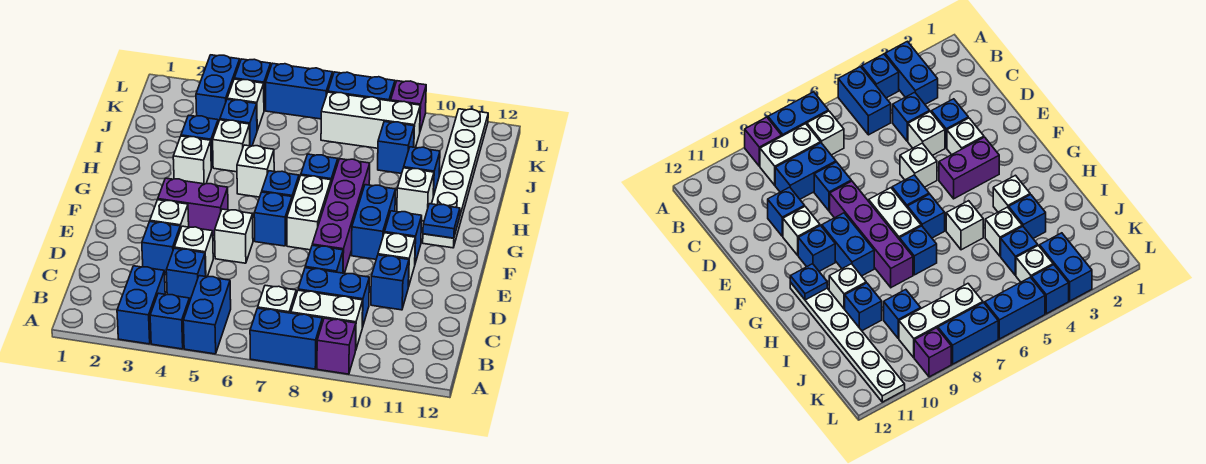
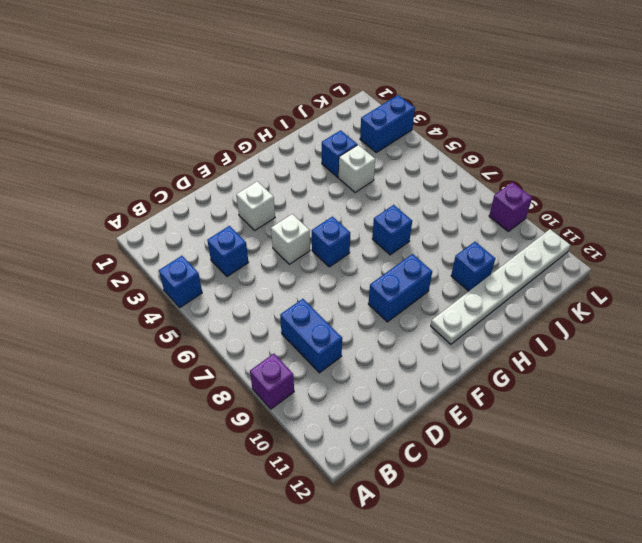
none -> blue brick A3:B3 level 1
none -> blue brick A5:B5 level 1
none -> blue brick A7:A8 level 1
none -> white brick B7 level 1

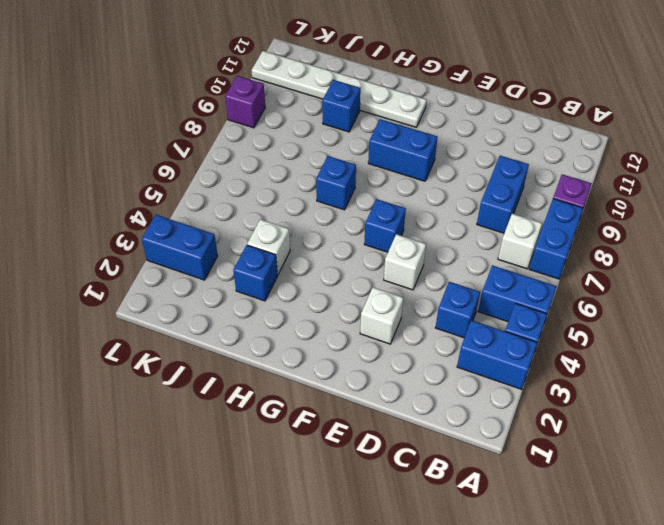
none -> white brick B8:B9 level 1
none -> blue brick D3 level 1
none -> white brick D4 level 1
none -> blue brick D8 level 1

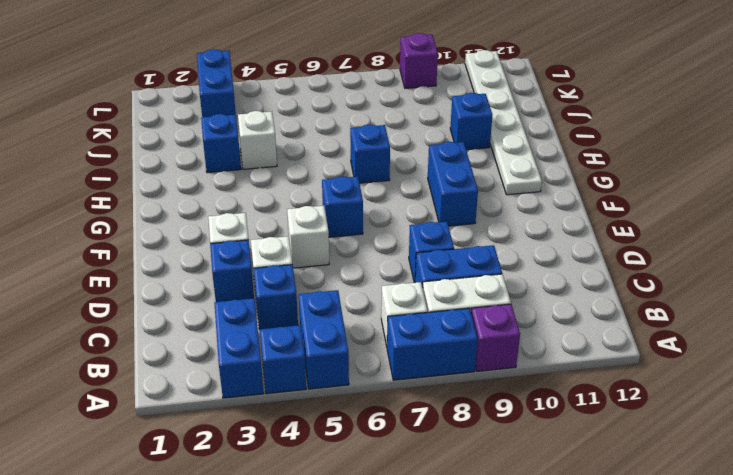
none -> blue brick D10 level 1
none -> purple brick E8:H8 level 1
none -> white brick E10 level 1
none -> purple brick F3:F4 level 1

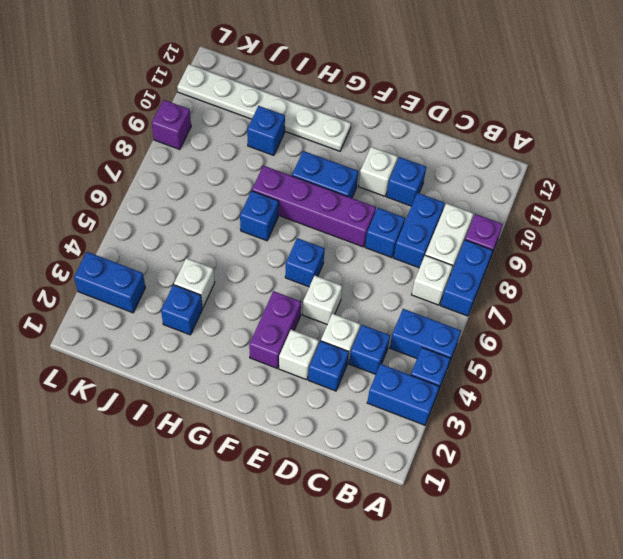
none -> white brick F7:G7 level 1
none -> blue brick F10 level 1
none -> blue brick G6 level 1
none -> white brick H3 level 1

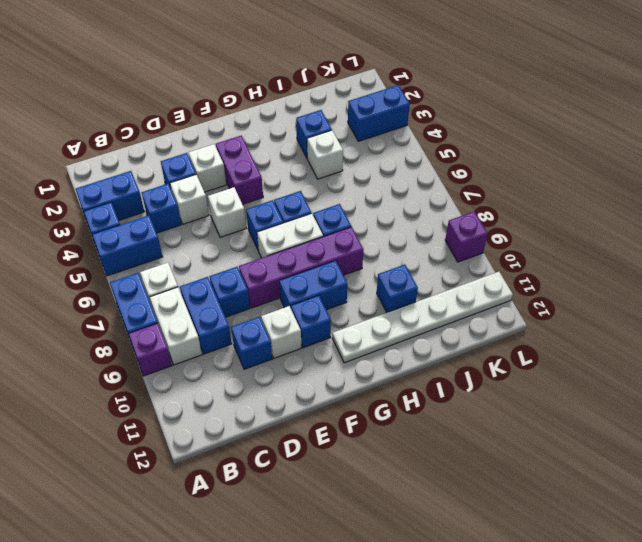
none -> white brick H3 level 1
none -> white brick H5 level 1
none -> white brick H10 level 1
none -> blue brick J4 level 1

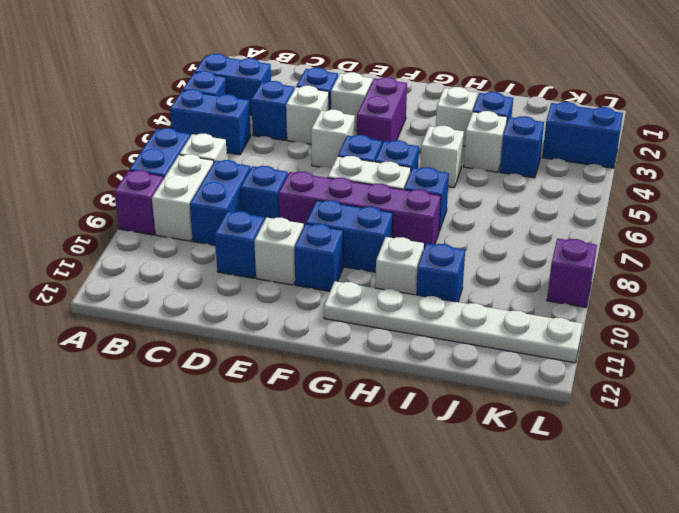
none -> blue brick J9 level 1
none -> white brick K4 level 1
none -> white brick K7:K9 level 1
none -> blue brick L4 level 1

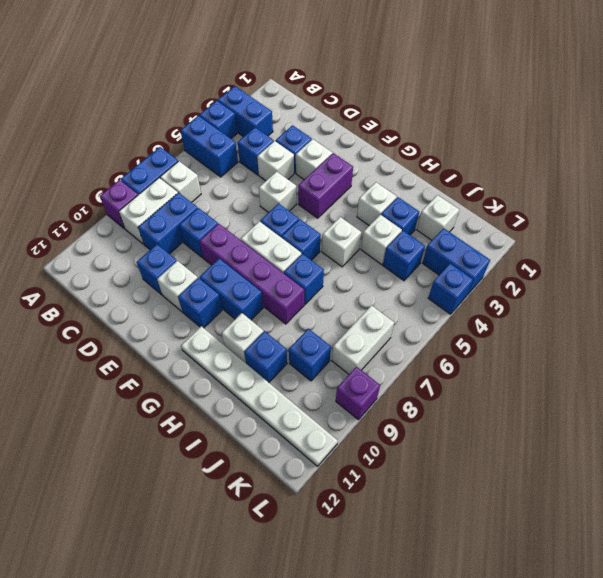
white brick J2 level 1 -> white brick K4 level 1
white brick K7:K8 level 1 -> white brick K7:K9 level 1
none -> blue brick L5:L6 level 1
none -> blue brick L7:L8 level 1
none -> blue plate G11 level 2

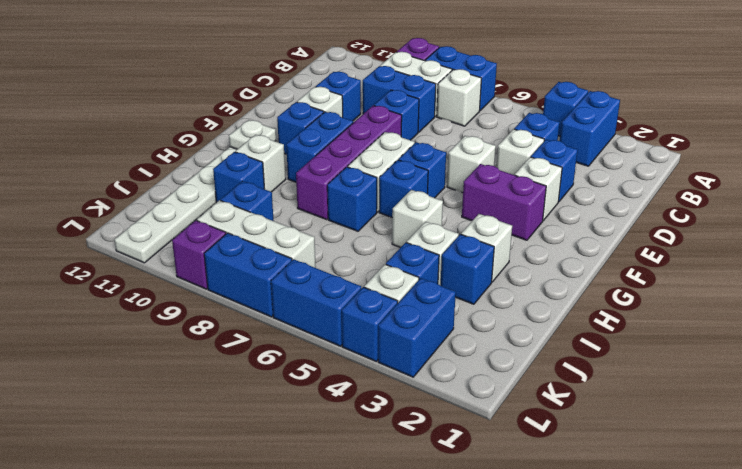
white plate G11 level 2 -> blue plate G11 level 2
none -> blue brick A5:B5 level 1

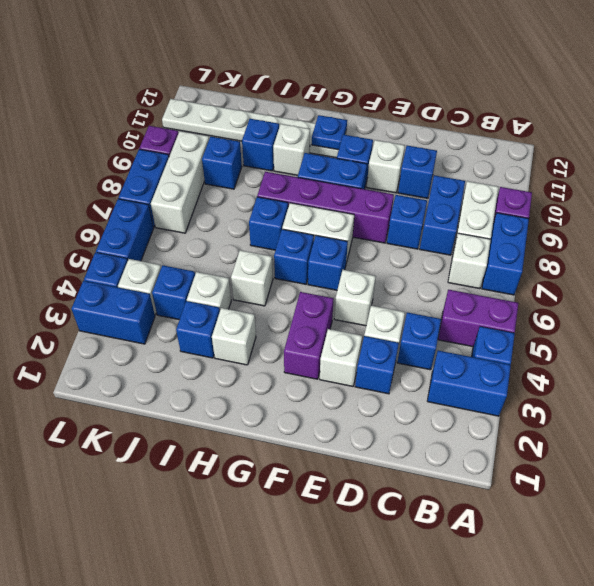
purple brick A5:B5 level 1 -> blue brick A5:B5 level 1

